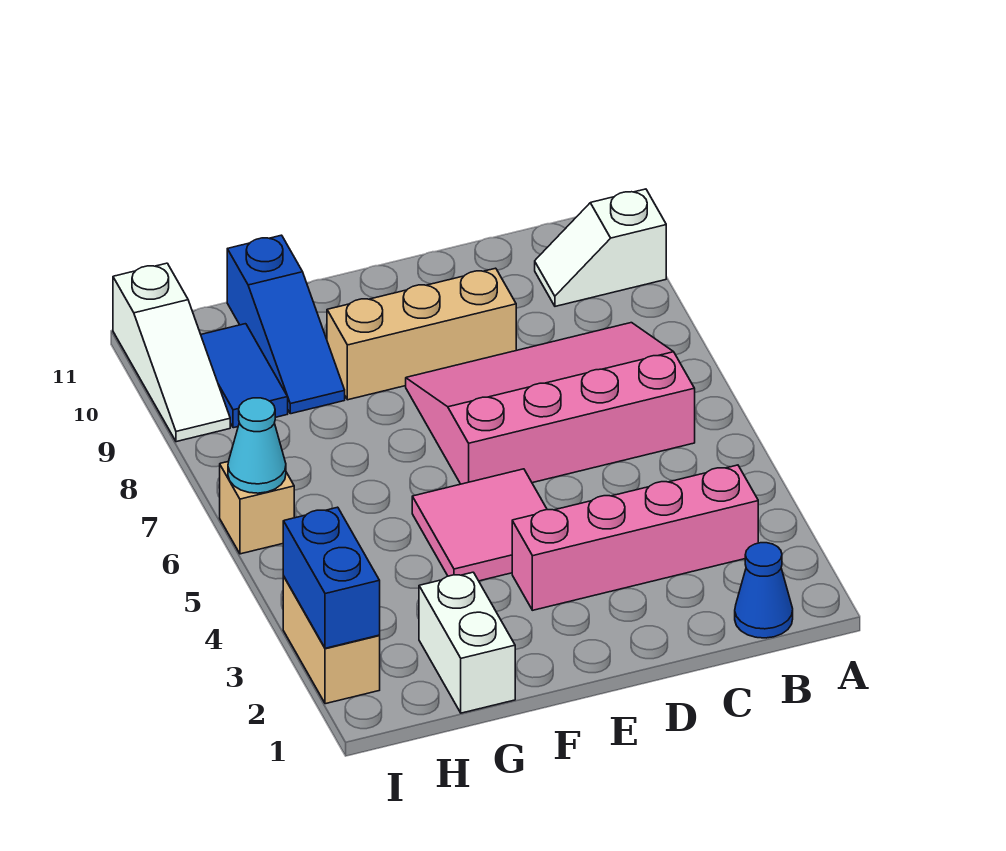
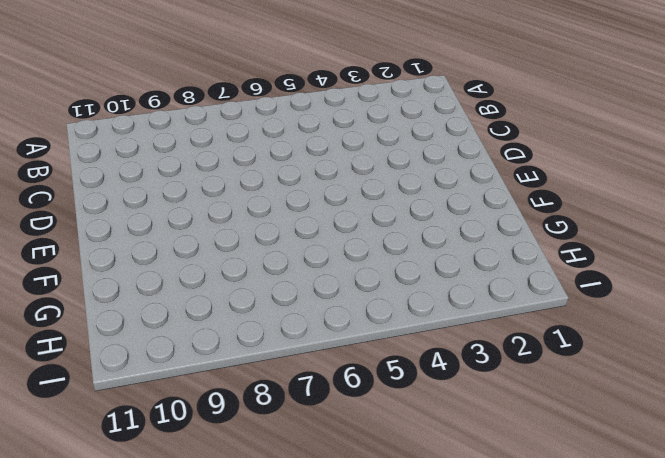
none -> white slope A10:B10 level 1 top A
none -> blue cone B1 level 1
none -> pink brick B3:E3 level 1

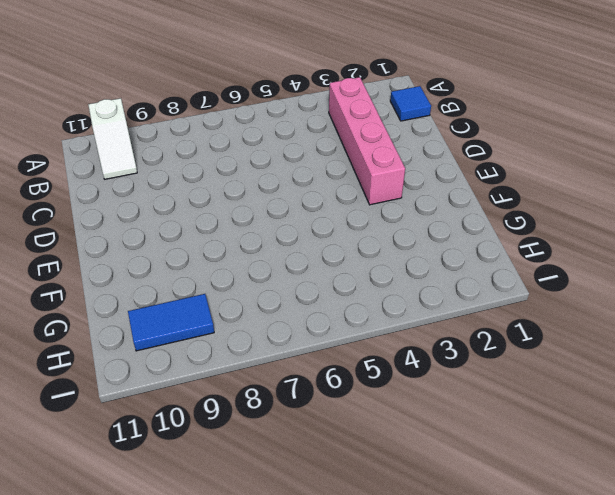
blue tile B1 level 1 -> blue cone B1 level 1
none -> pink slope B6:E8 level 1 top 6
none -> tan brick D9:F9 level 1
none -> pink tile E4:F5 level 1

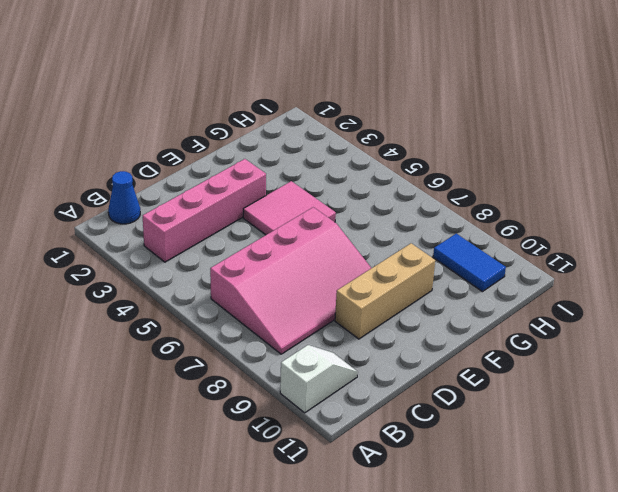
none -> white brick G1:G2 level 1
none -> blue slope G9:G11 level 1 top 11
none -> tan brick I2:I3 level 1

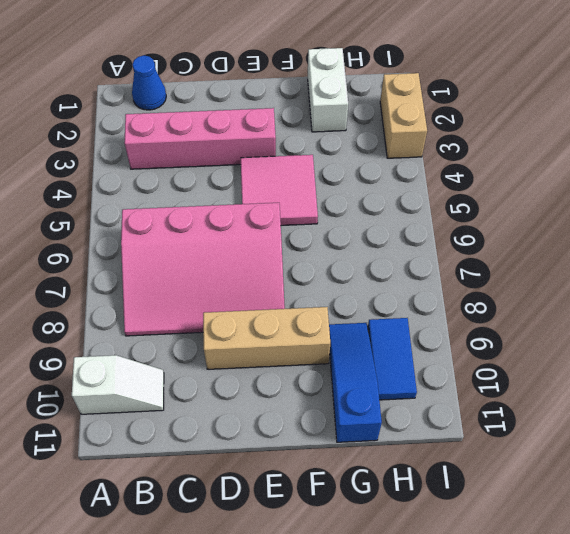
none -> tan brick I6 level 1
none -> white slope I9:I11 level 1 top 11
none -> blue brick I2:I3 level 2

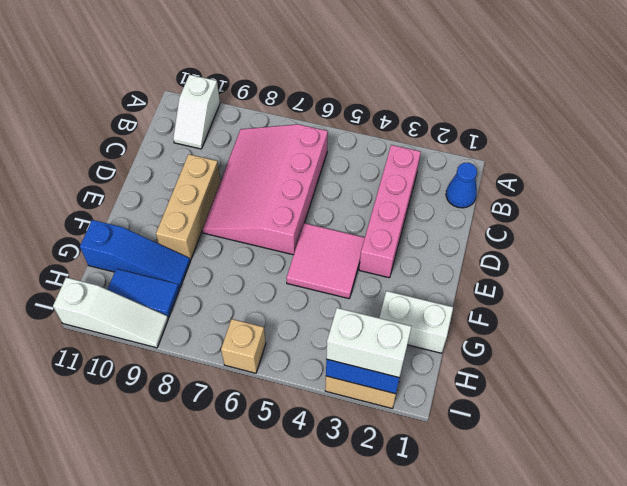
white brick I2:I3 level 3 -> none
none -> cyan cone I6 level 2

